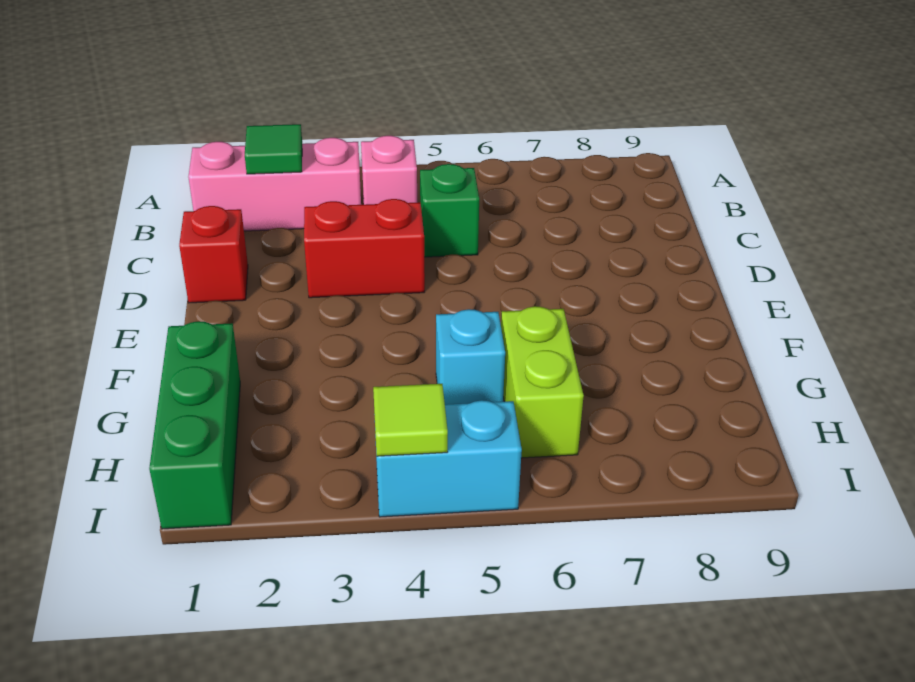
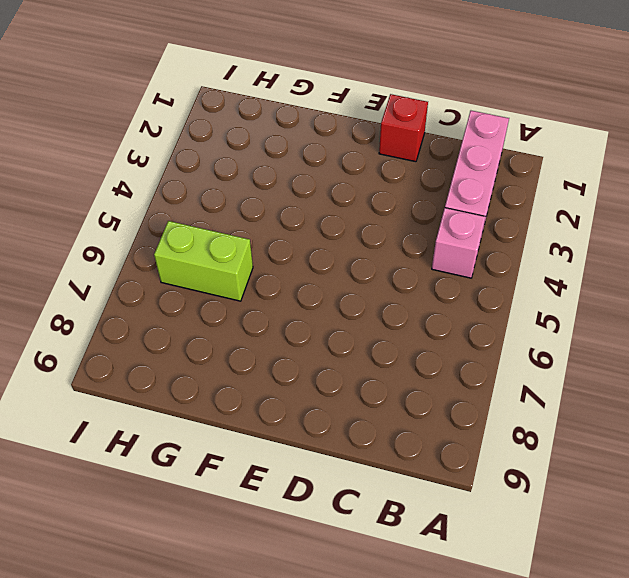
none -> green brick C5 level 1
none -> red brick D3:D4 level 1

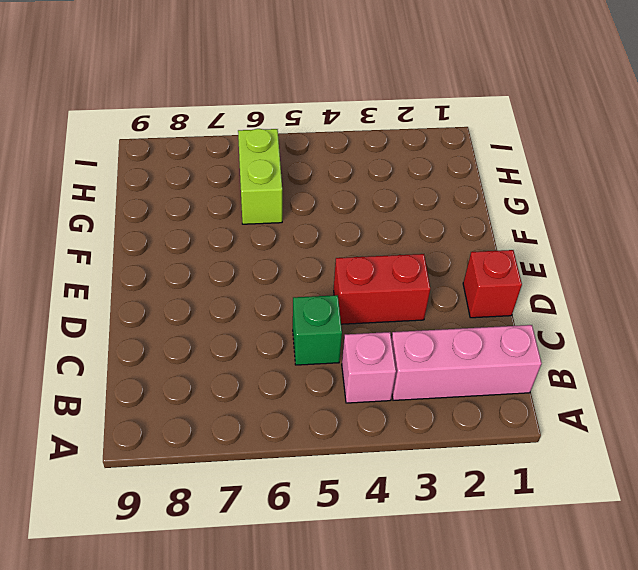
none -> green brick G1:I1 level 1
none -> cyan brick G5 level 1

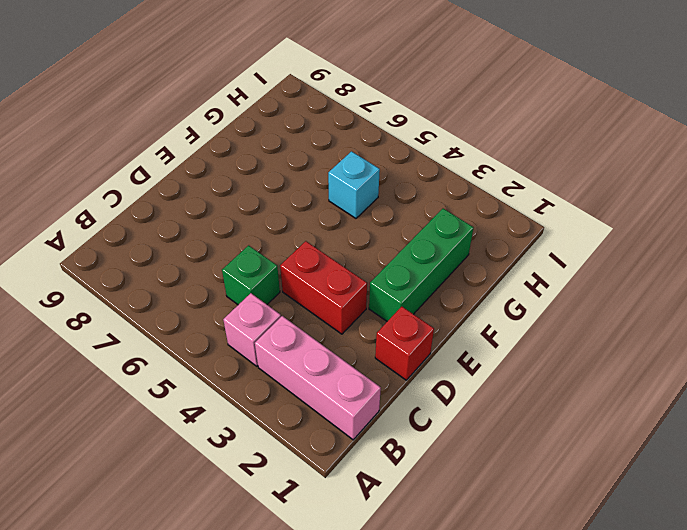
green brick E2:G2 level 1 -> green brick G1:I1 level 1
none -> lime brick G6:H6 level 1
none -> cyan brick I4:I5 level 1

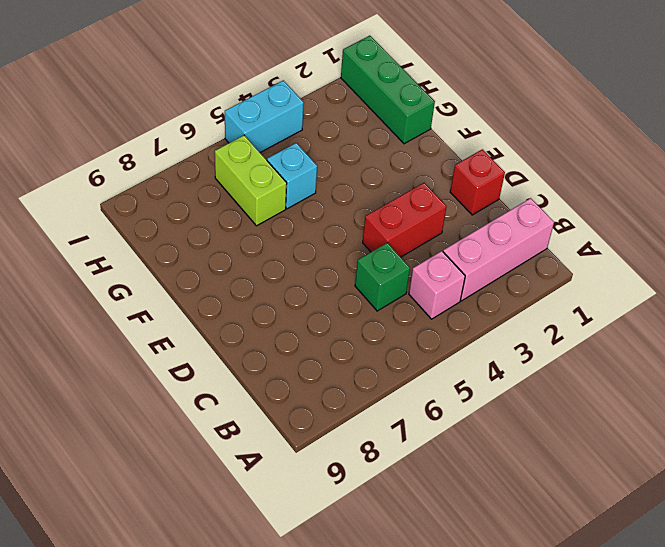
none -> green tile B2 level 2
none -> lime tile I4 level 2

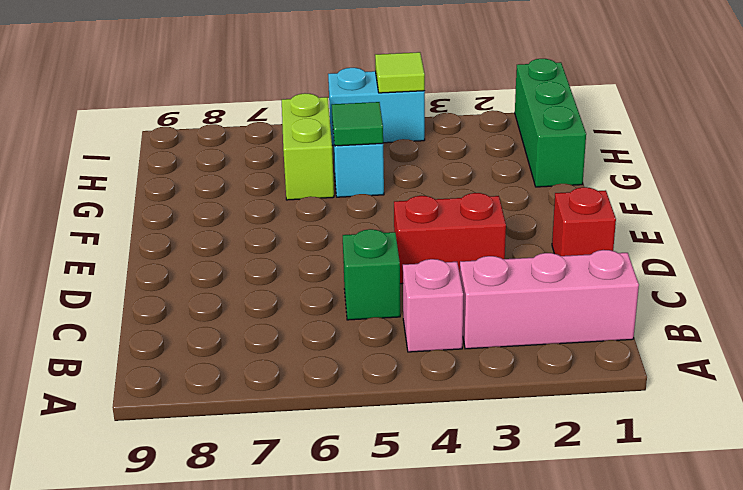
green tile G5 level 2 -> green tile B2 level 2

